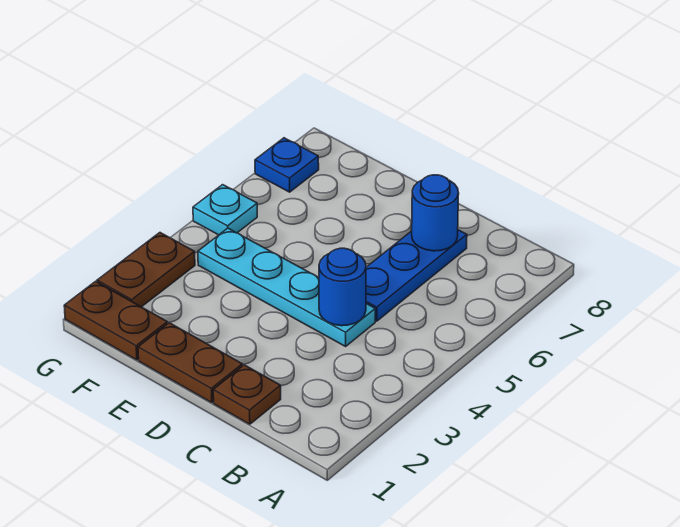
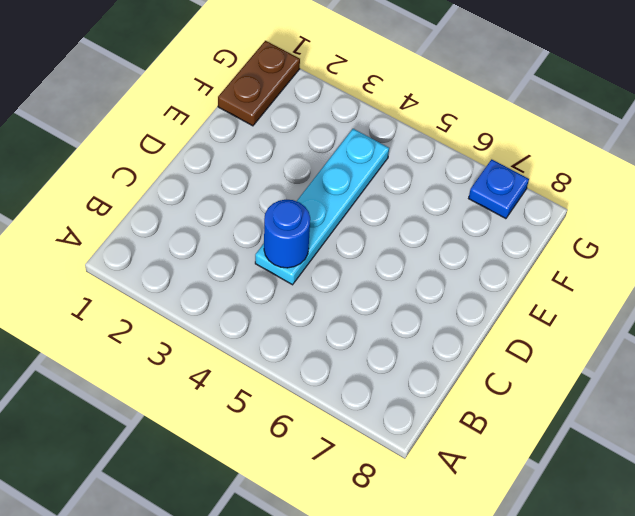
none -> brown plate C1 level 1
none -> blue plate C5:C7 level 1

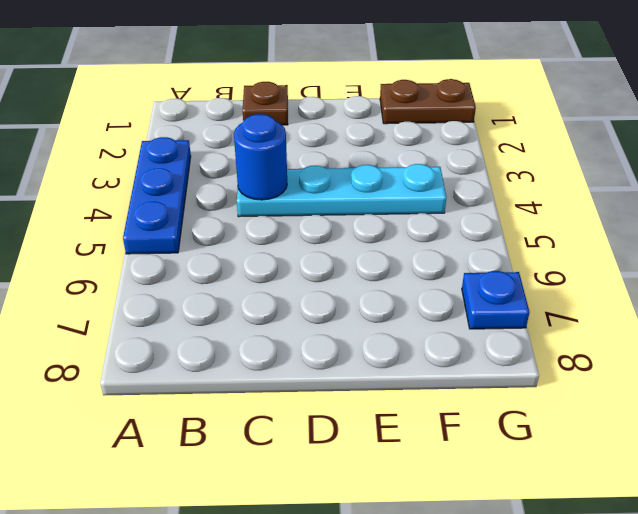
blue plate A3:A5 level 1 -> blue plate C5:C7 level 1
none -> brown plate D1:E1 level 1
none -> brown plate G2:G3 level 1

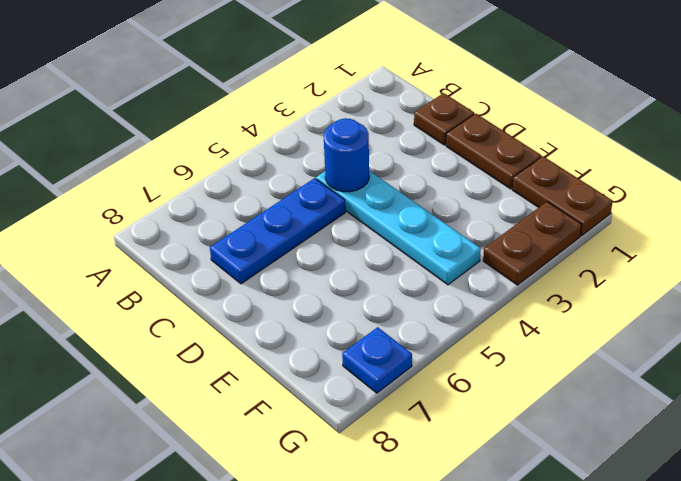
none -> cyan plate G5 level 1
none -> blue round brick C7 level 2

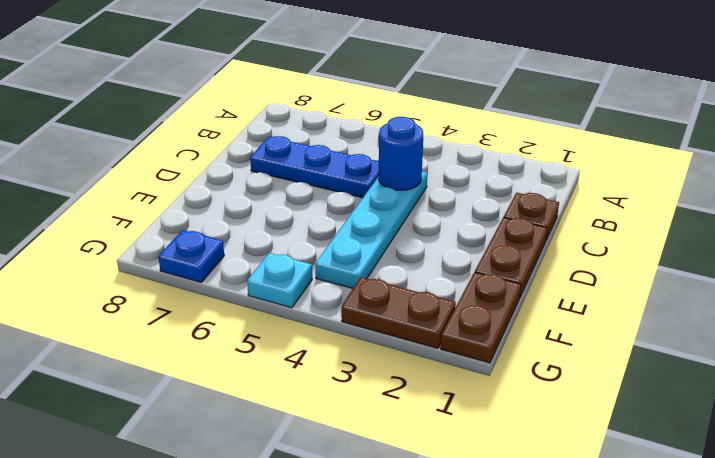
none -> blue round brick C7 level 2

